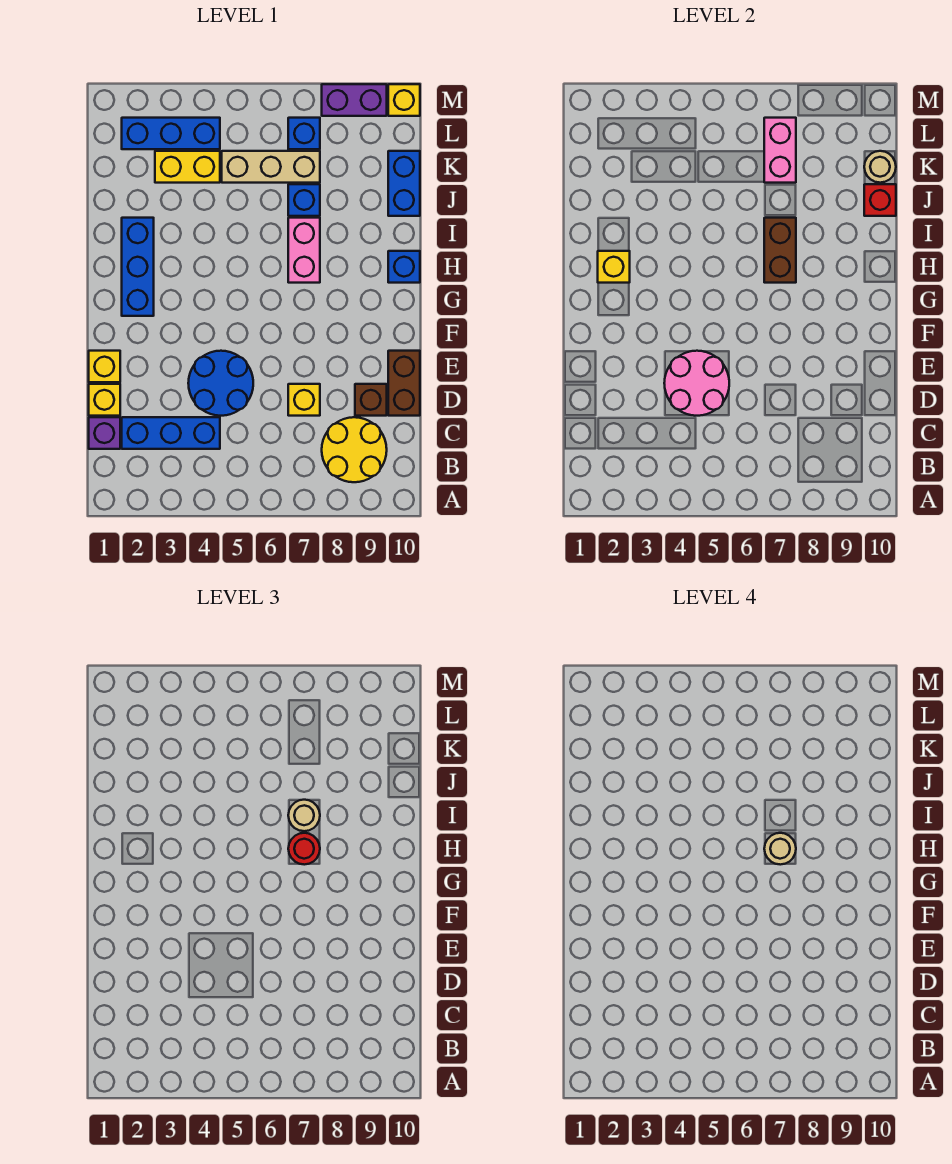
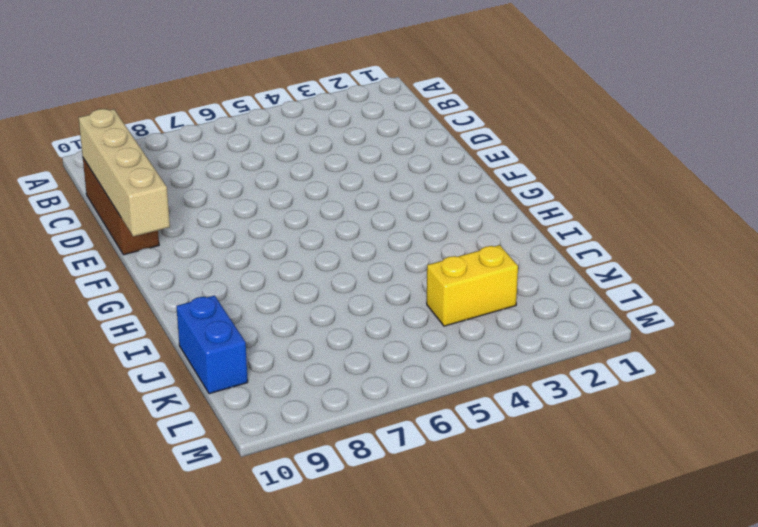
brown brick C10:E10 level 1 -> brown brick D10:E10 level 1
tan brick C10:F10 level 2 -> none
none -> yellow round brick B8:C9 level 1
none -> purple brick C1 level 1
none -> blue brick C2:C4 level 1

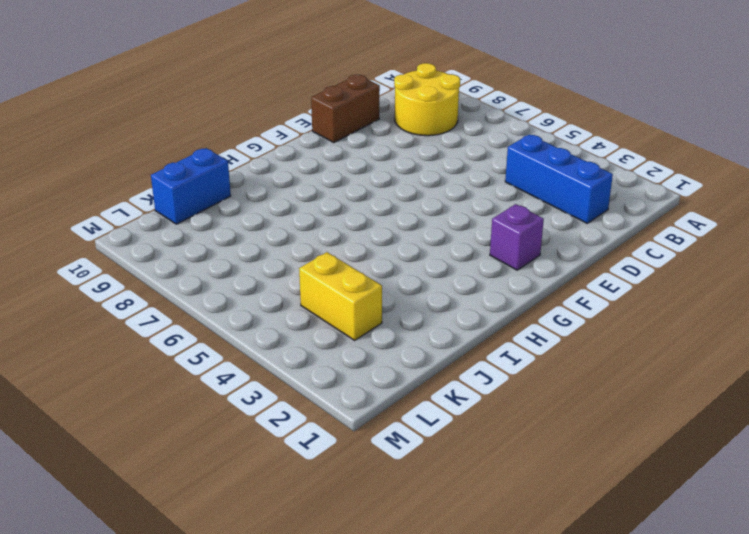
purple brick F2 level 1 -> purple brick C1 level 1
none -> yellow brick D1 level 1
none -> blue round brick D4:E5 level 1
none -> yellow brick D7 level 1

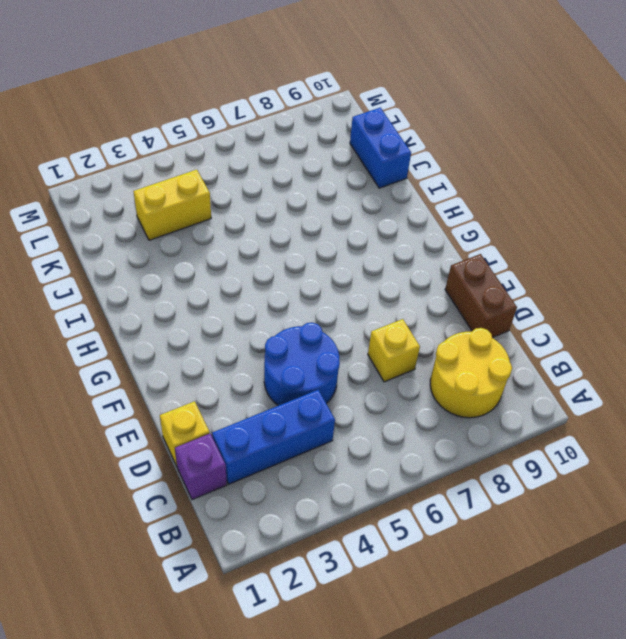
none -> brown brick D9 level 1
none -> yellow brick E1 level 1
none -> blue brick G2:I2 level 1

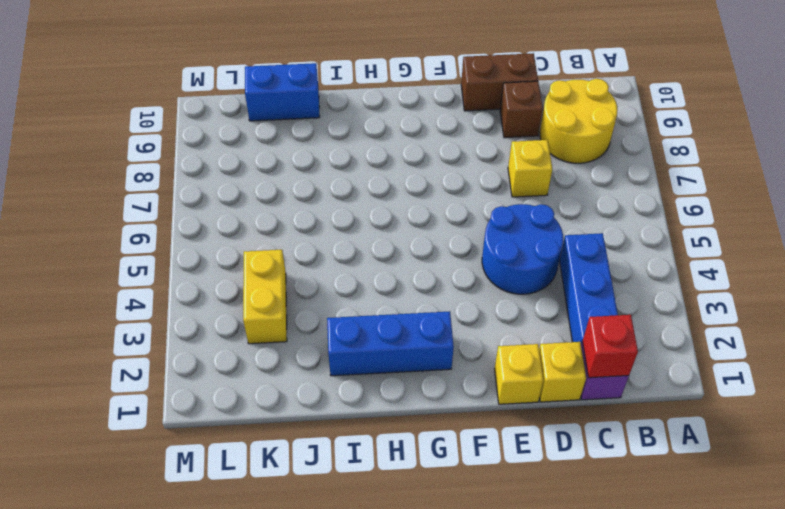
red brick C1 level 2 -> red brick J10 level 2
none -> pink brick H7:I7 level 1
none -> blue brick H10 level 1
none -> blue brick J7 level 1

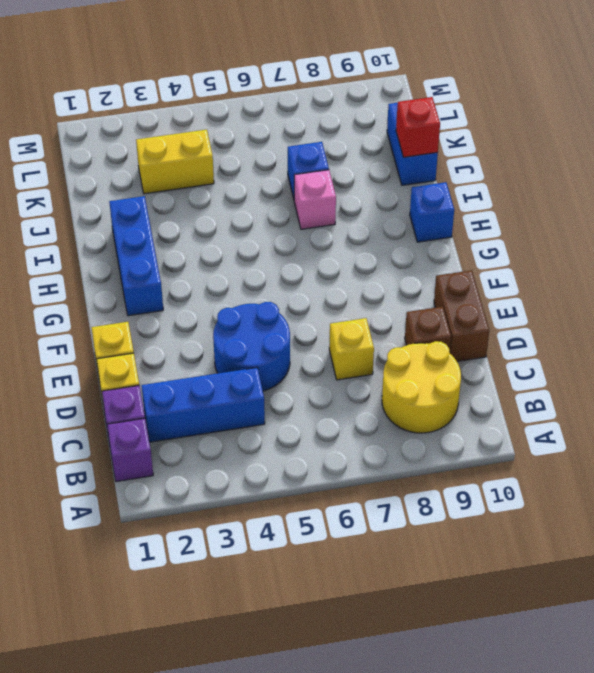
purple brick B1 level 1 -> none
pink brick I7 level 1 -> pink brick H7:I7 level 1
none -> tan brick K5:K7 level 1
none -> blue brick L2:L4 level 1
none -> blue brick L7 level 1

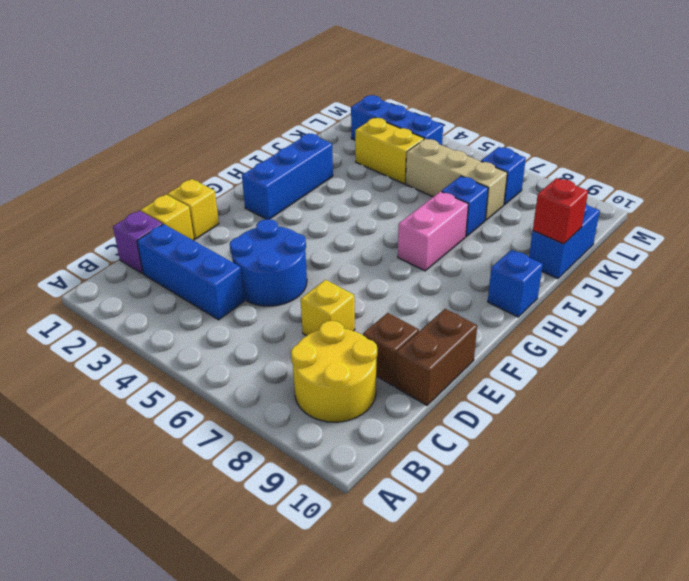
none -> purple brick M8:M9 level 1
none -> yellow brick M10 level 1
none -> pink round brick D4:E5 level 2

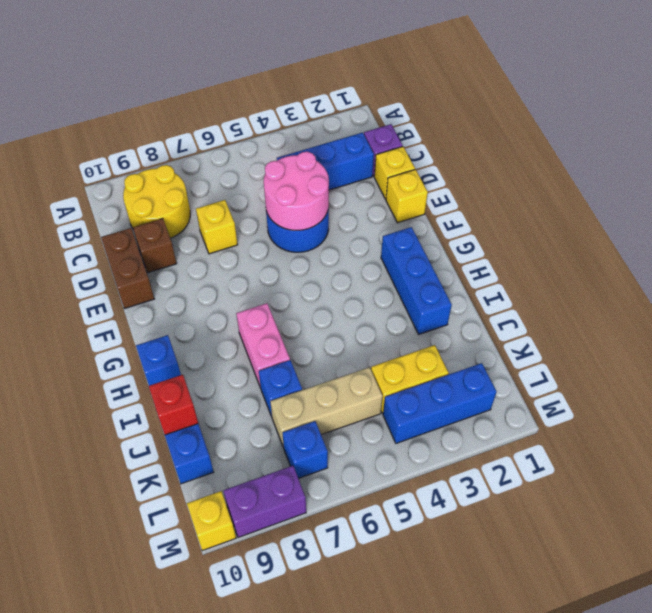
none -> yellow brick H2 level 2
none -> brown brick H7:I7 level 2
none -> pink brick K7:L7 level 2

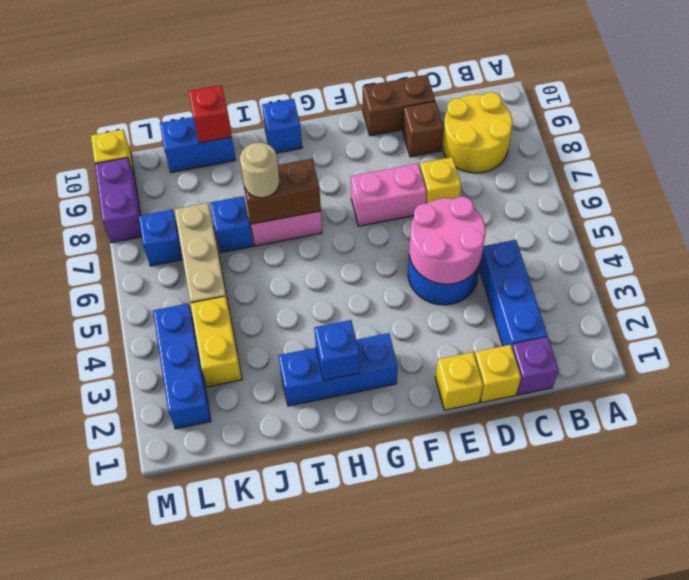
pink brick E7:F7 level 1 -> pink brick K7:L7 level 2
blue brick H2 level 2 -> yellow brick H2 level 2
none -> tan round brick K10 level 2
none -> red round brick H7 level 3
none -> tan round brick H7 level 4

